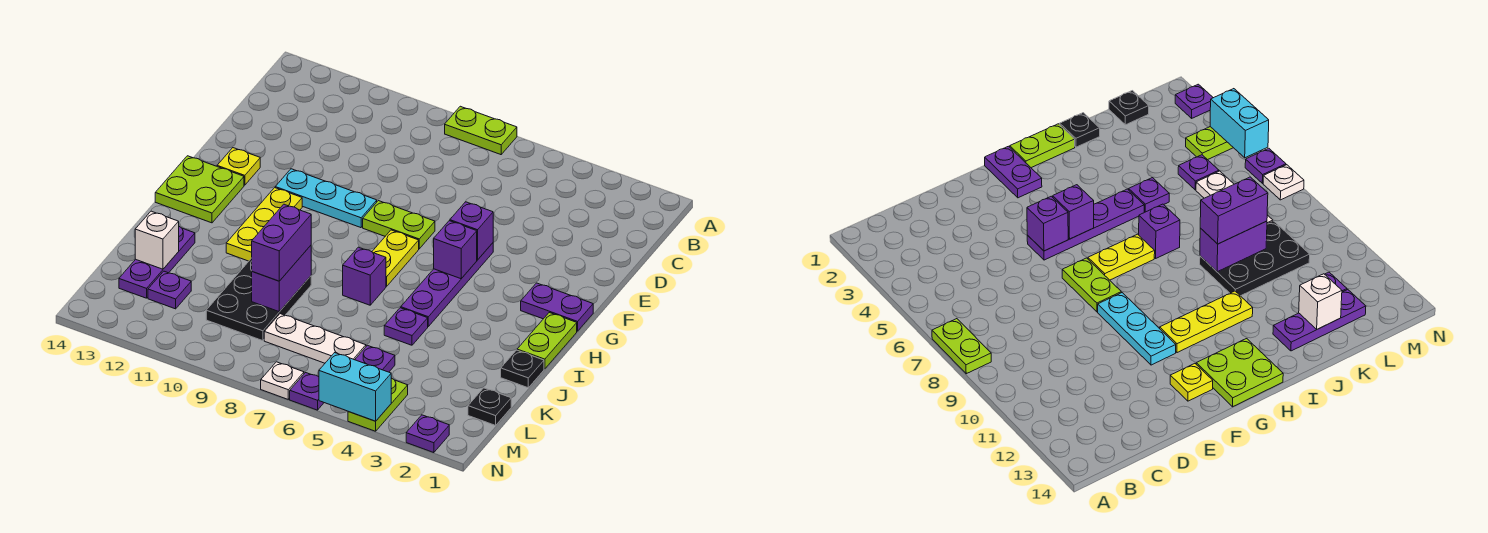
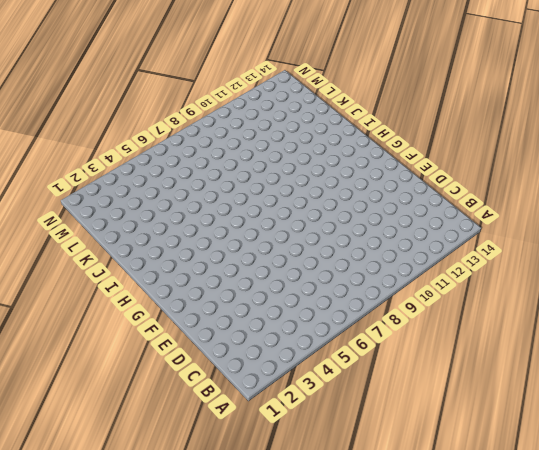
none -> lime plate A7:A8 level 1
none -> purple plate F5:I5 level 1
none -> lime plate F7:F8 level 1

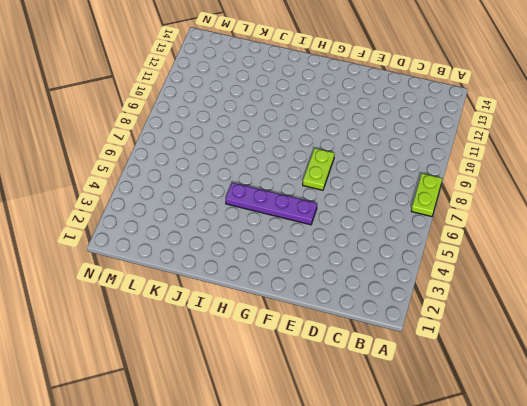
none -> cyan plate F9:F11 level 1
none -> yellow plate F13 level 1
none -> purple plate G1:G2 level 1

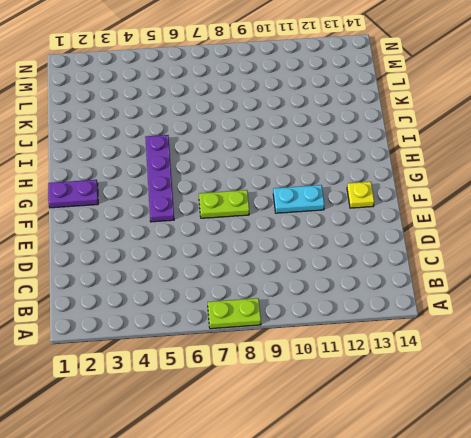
cyan plate F10:F11 level 1 -> cyan plate F9:F11 level 1
none -> yellow plate G7:H7 level 1
none -> yellow plate G11:I11 level 1
none -> lime plate G13:H14 level 1

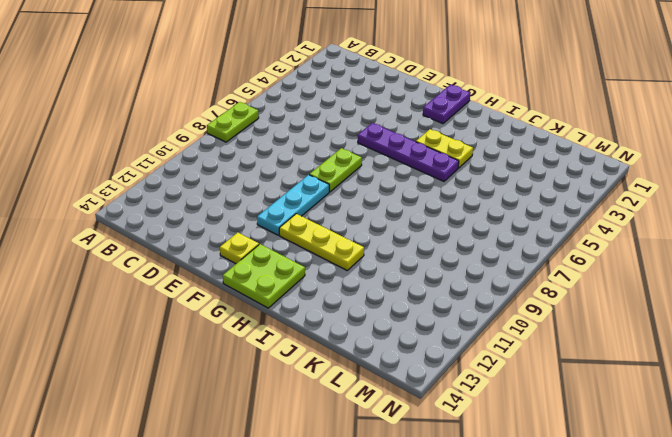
yellow plate H4:I4 level 1 -> yellow plate G7:H7 level 1
none -> lime plate H1:I1 level 1
none -> purple brick I7 level 1
none -> black plate J1 level 1

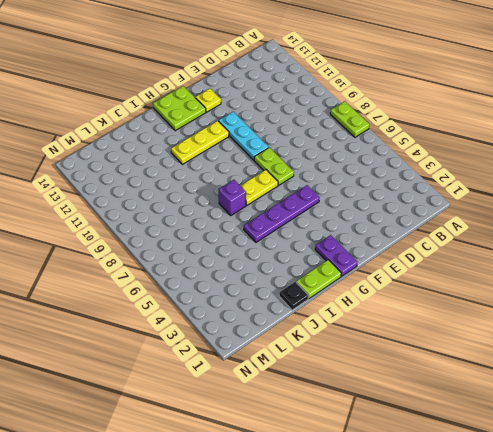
none -> purple plate J5 level 1
none -> black plate J9:L10 level 1
none -> purple plate J13:L13 level 1

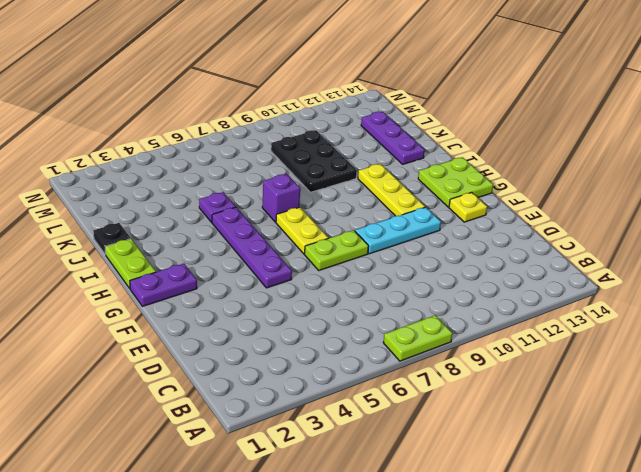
none -> black plate L1 level 1
none -> purple plate L5 level 1
none -> white plate L6:L8 level 1

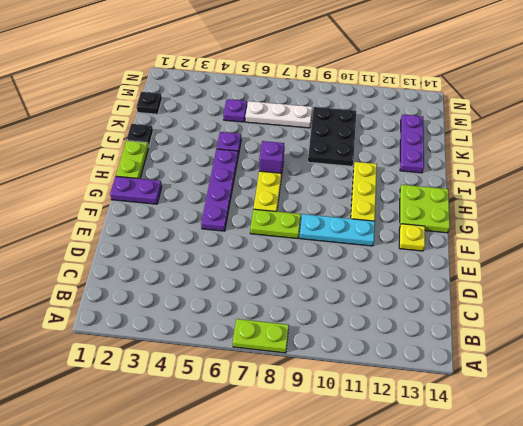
none -> purple plate L12 level 1
none -> lime plate M4:N4 level 1
none -> purple plate N2 level 1

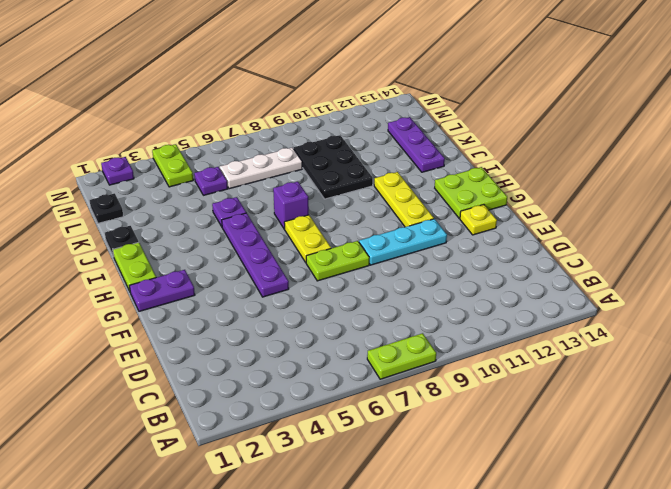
none -> purple plate L12 level 1
none -> purple plate N6 level 1
none -> white plate N7 level 1

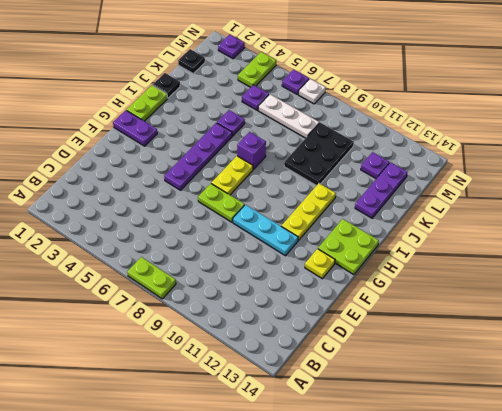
none -> purple brick F5 level 2
none -> purple brick G5 level 2
none -> purple brick J9:K9 level 2

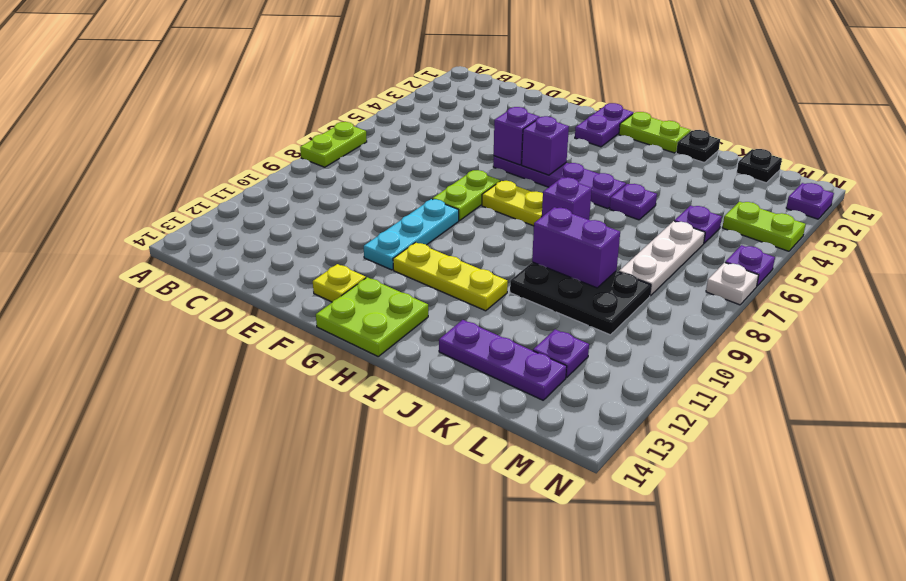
none -> white brick K13 level 2
none -> cyan brick N4:N5 level 2
none -> purple brick J9:K9 level 3

